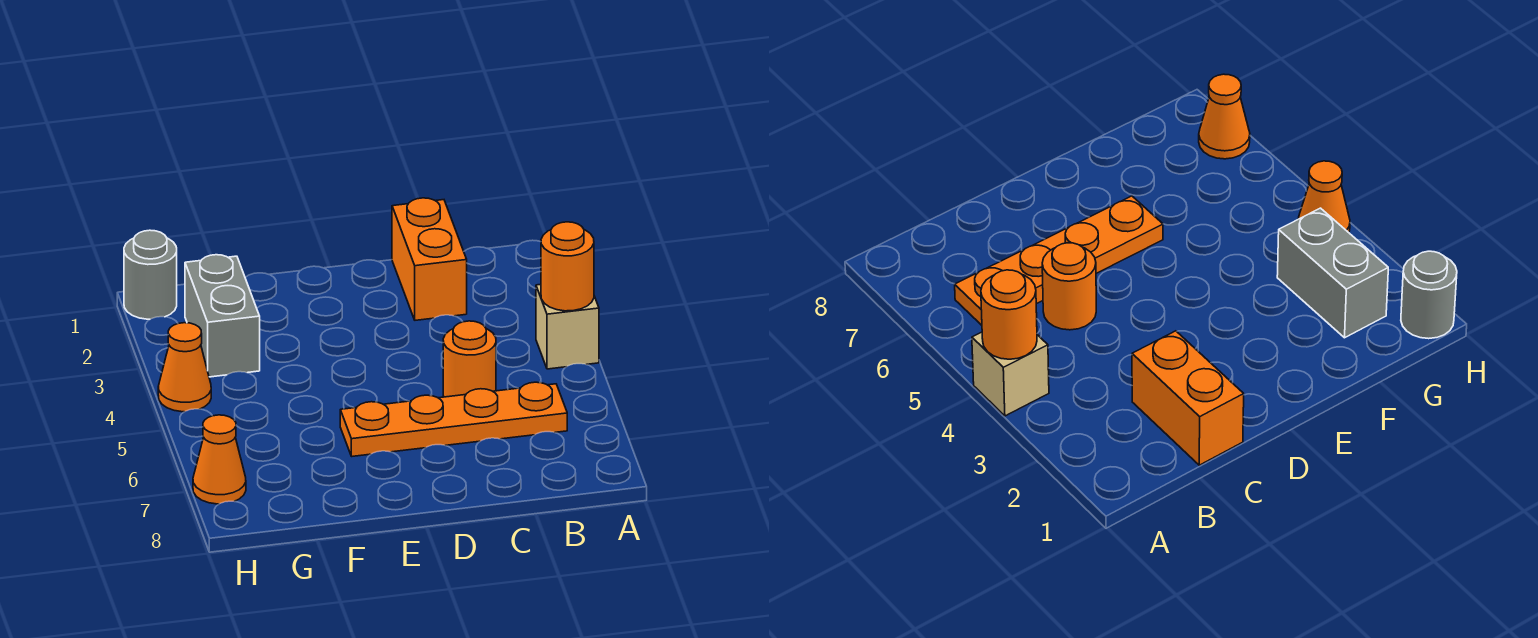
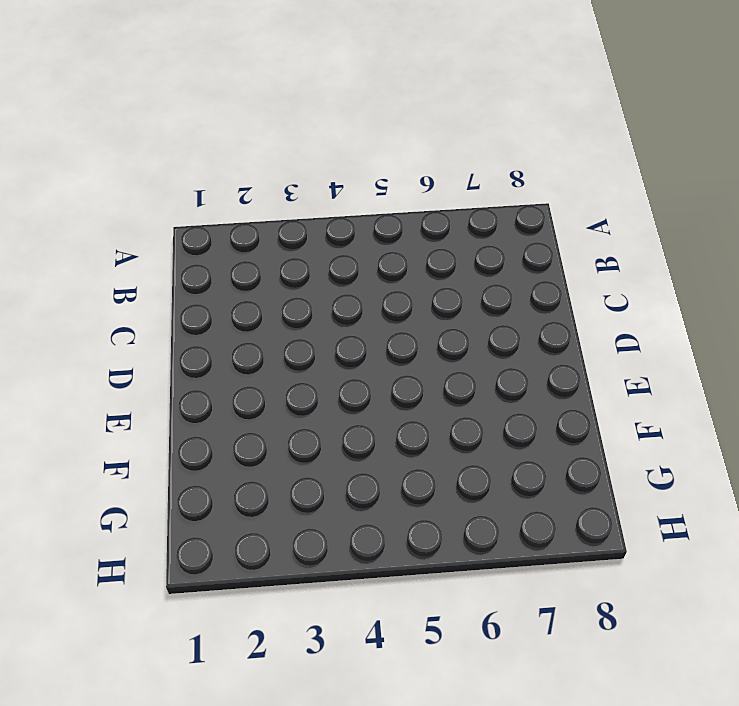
none -> tan brick A4 level 1
none -> orange plate B6:E6 level 1

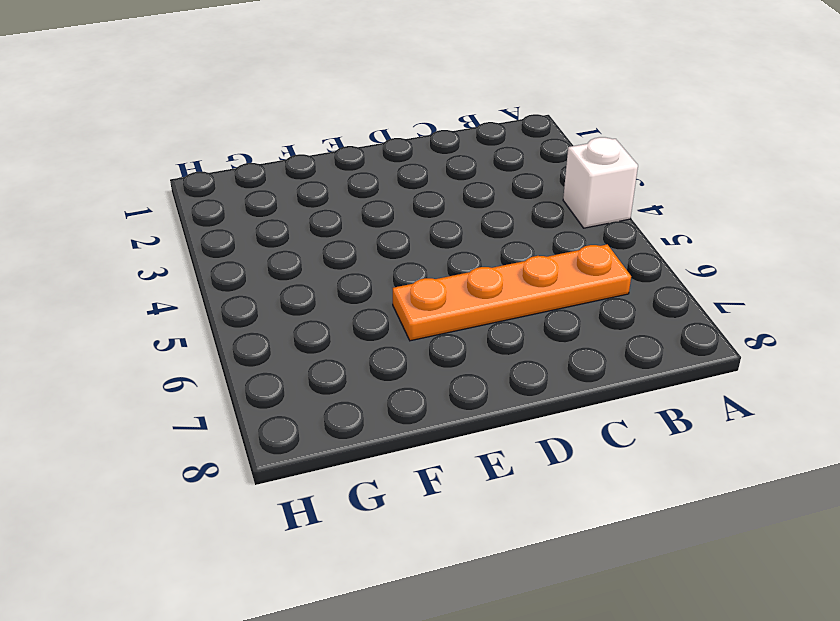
white brick A4 level 1 -> tan brick A4 level 1
none -> orange brick C1:C2 level 1
none -> orange round brick C5 level 1

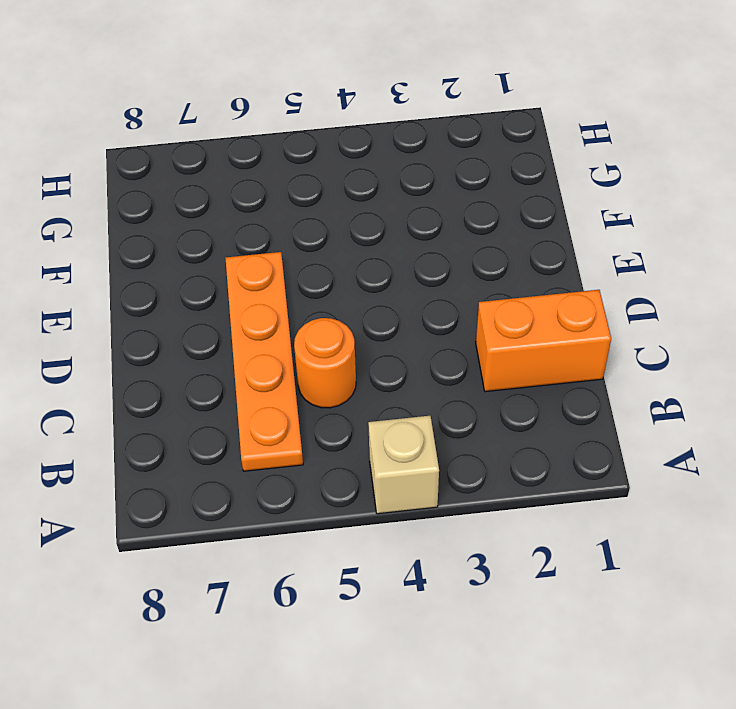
none -> grey brick G2:G3 level 1
none -> grey round brick H1 level 1

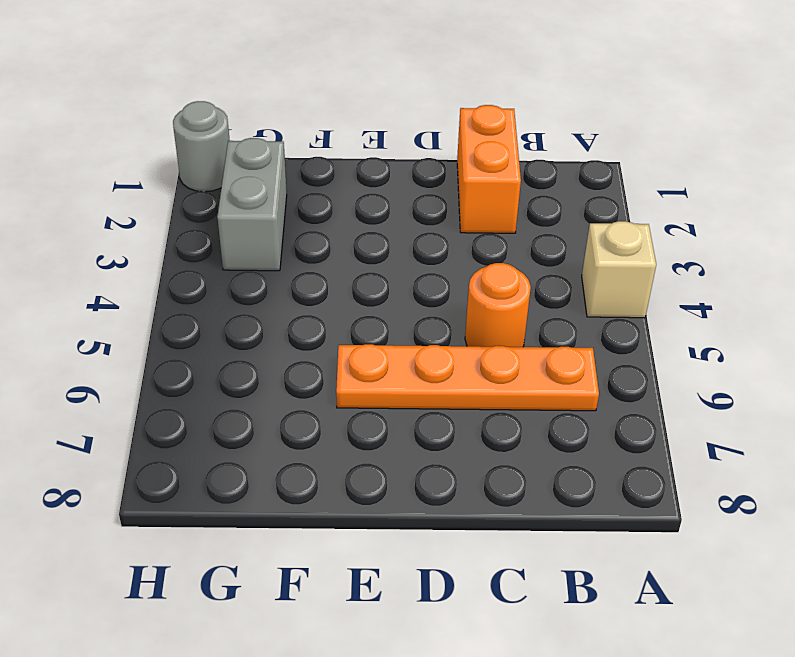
none -> orange cone H4 level 1
none -> orange cone H7 level 1

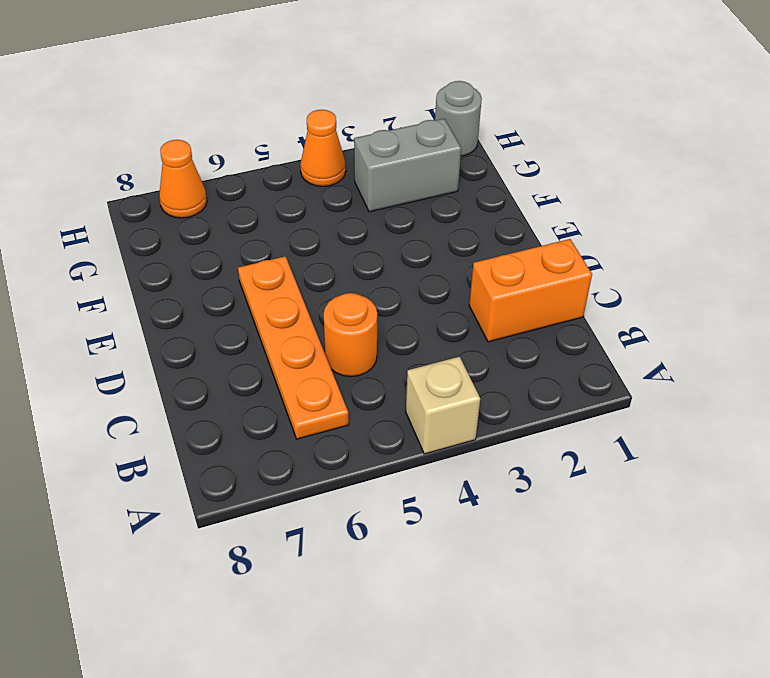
none -> orange round brick A4 level 2

